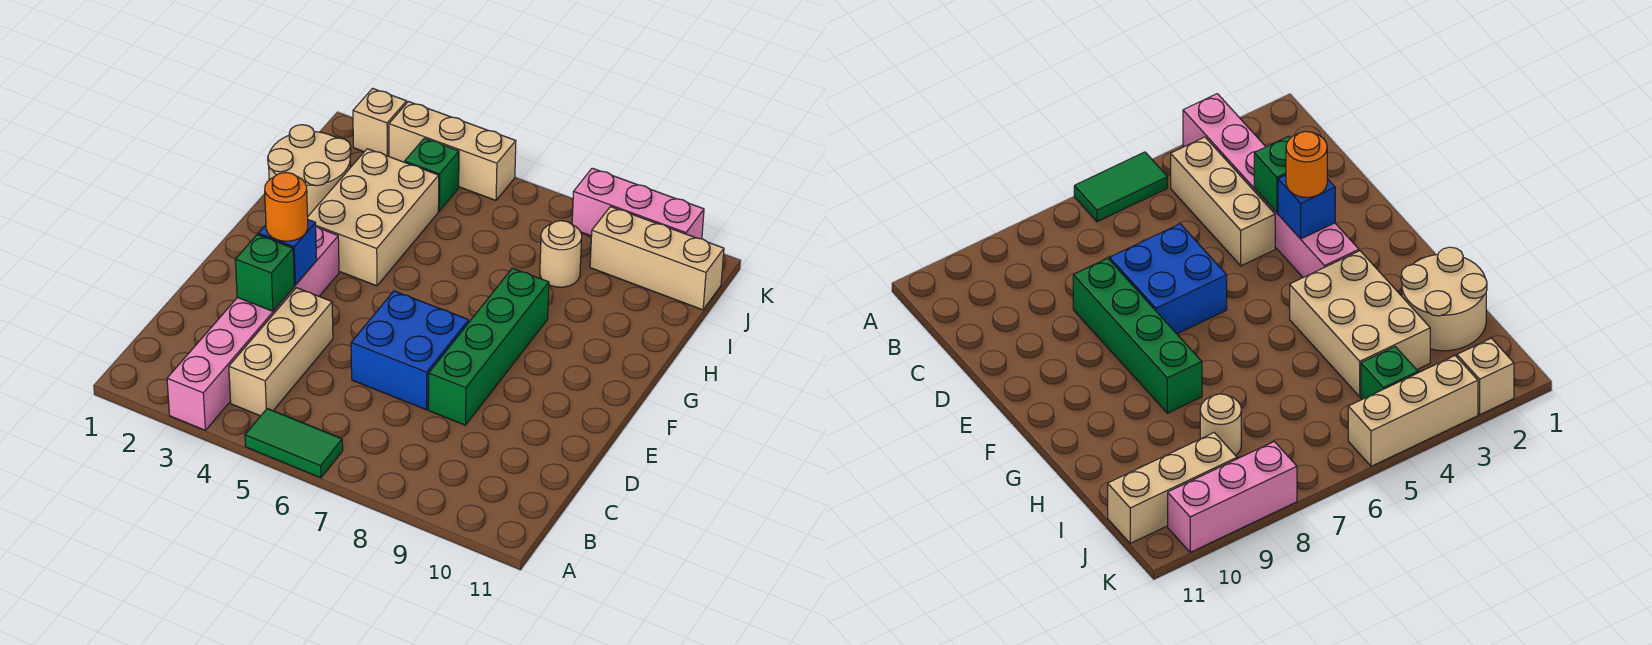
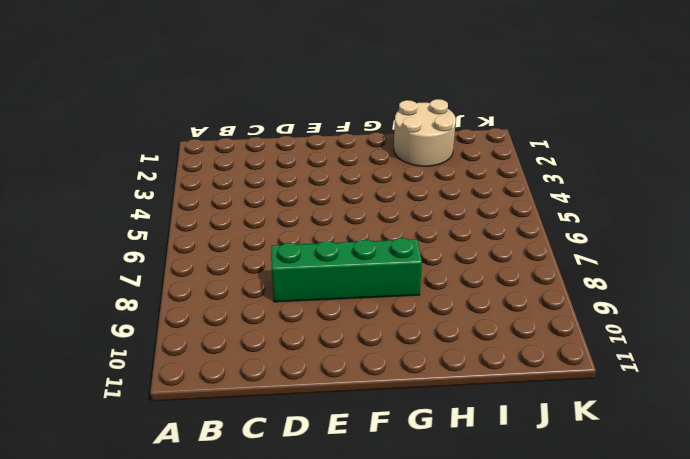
none -> pink brick A3:F3 level 1
none -> green tile A5:A6 level 1
none -> tan brick B4:D4 level 1

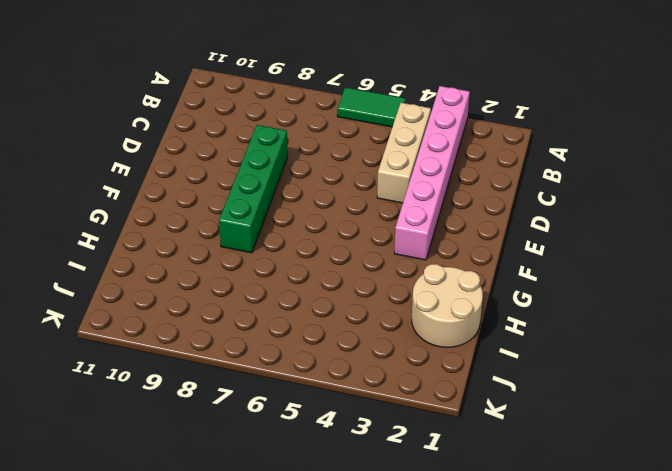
none -> blue brick D6:E7 level 1
none -> tan brick G3:I4 level 1
none -> tan round brick I8 level 1

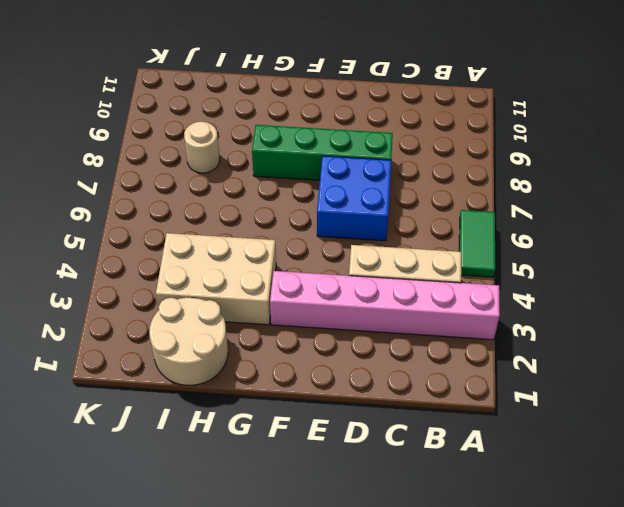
none -> green brick J4 level 1
none -> tan brick J9:J11 level 1
none -> tan brick K2 level 1

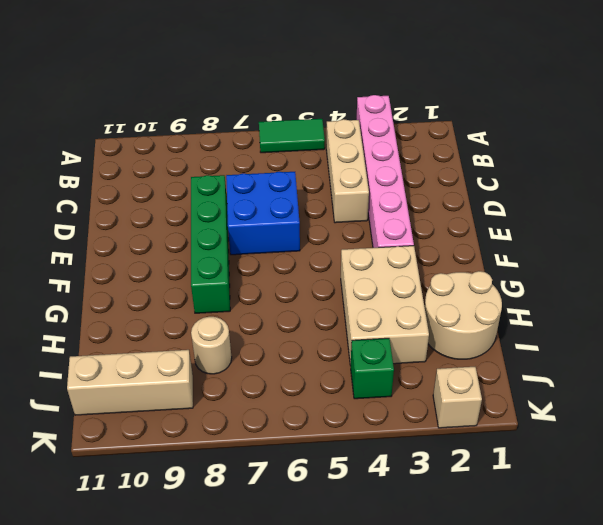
none -> tan brick K3:K5 level 1
none -> pink brick K8:K10 level 1
none -> green brick D3 level 2

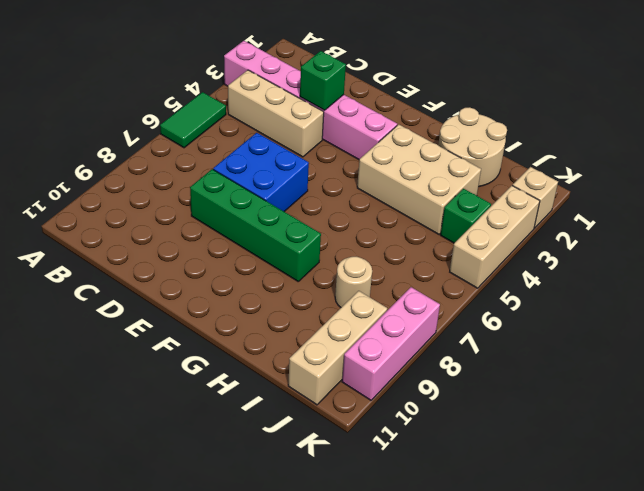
none -> blue brick E3 level 2
none -> orange round brick E3 level 3

